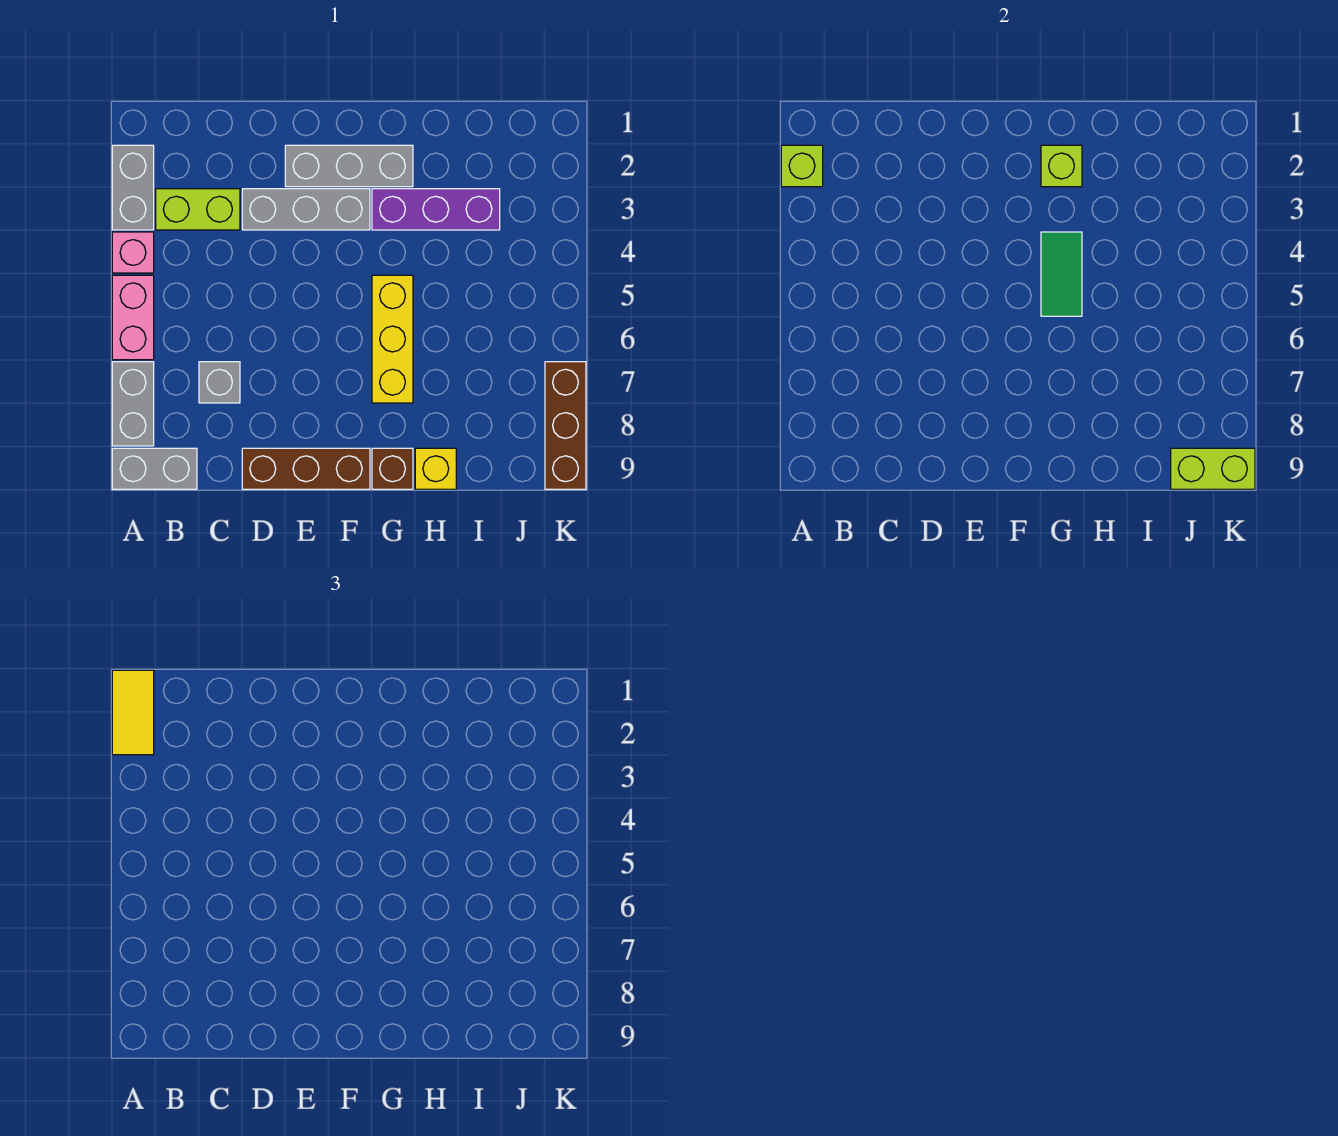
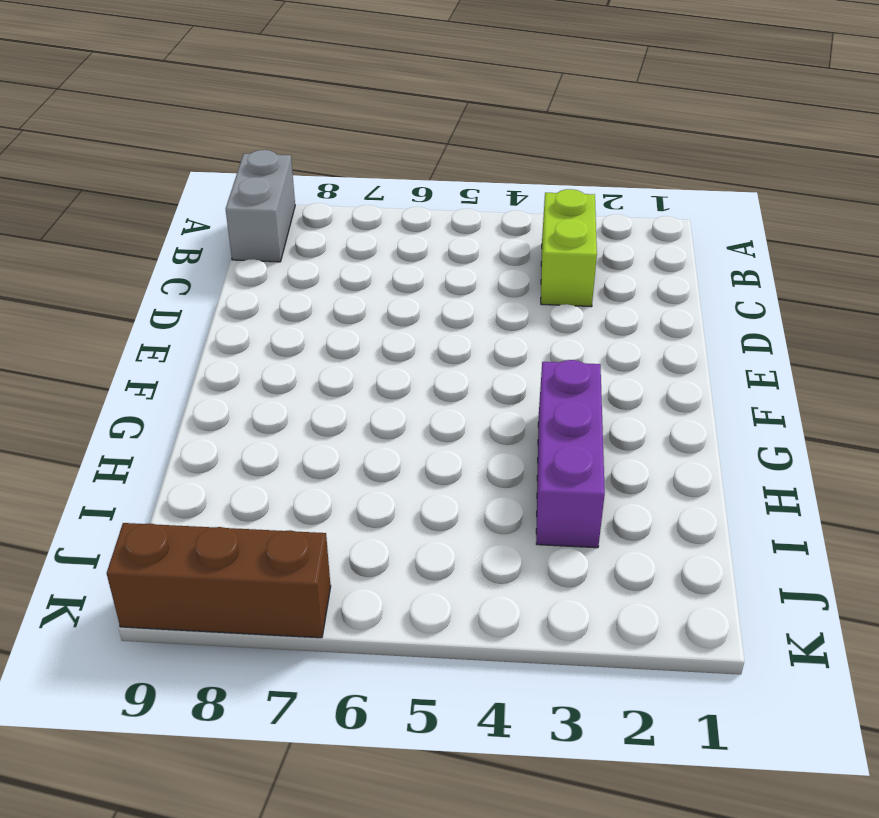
none -> grey brick A2:A3 level 1
none -> pink brick A4 level 1
none -> pink brick A5:A6 level 1

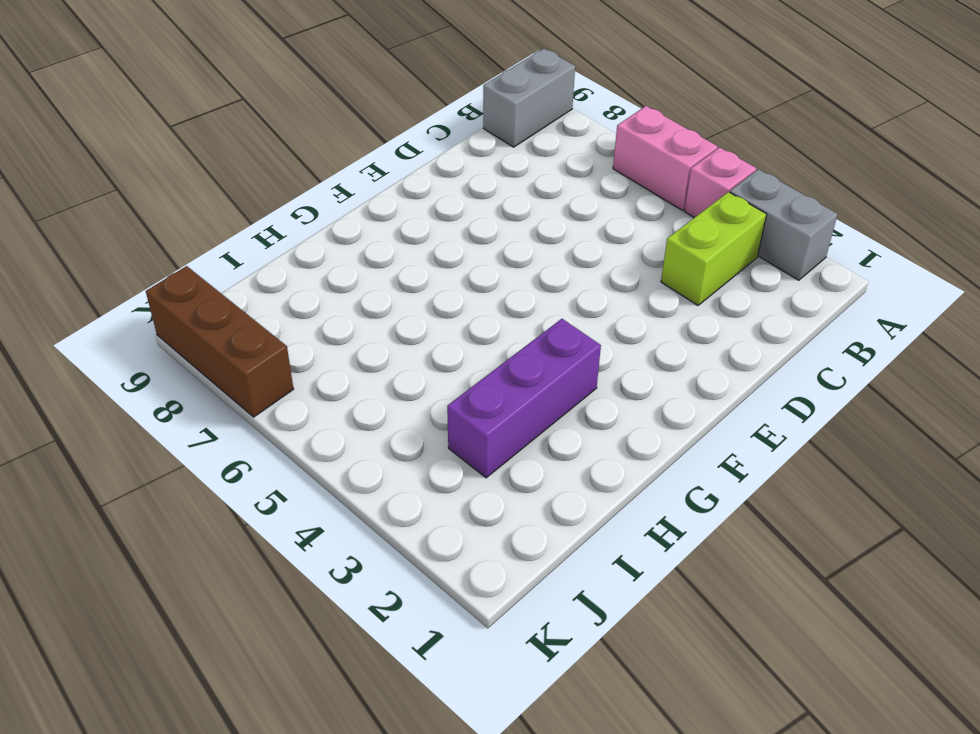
none -> grey brick A7:A8 level 1
none -> grey brick C7 level 1
none -> grey brick D3:F3 level 1

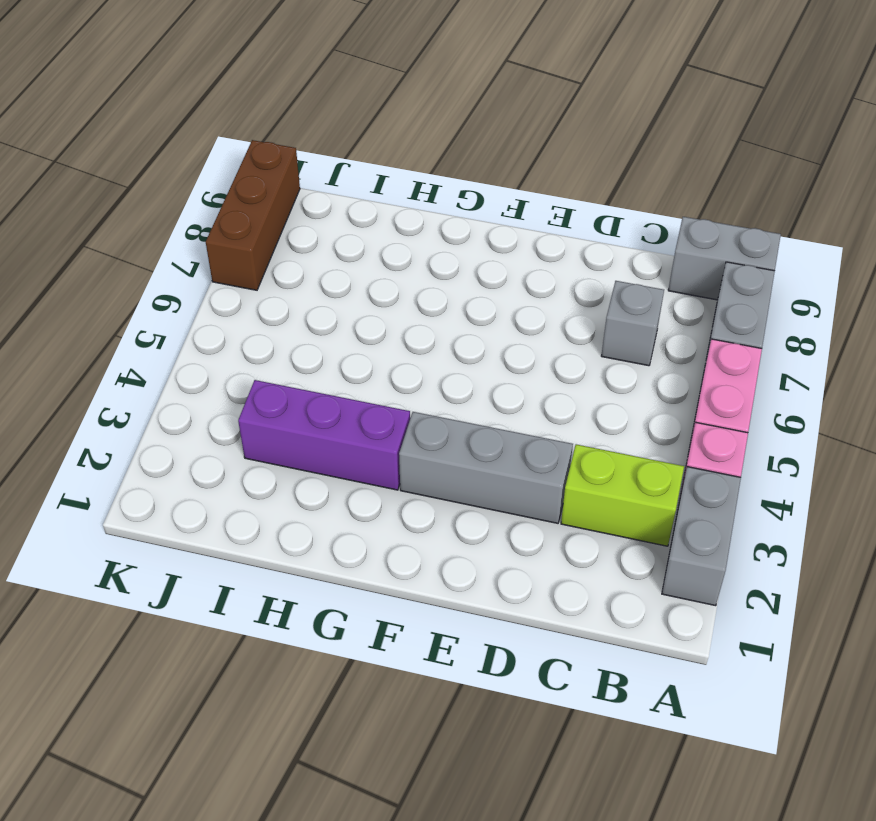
none -> brown brick D9:F9 level 1
none -> grey brick E2:G2 level 1
none -> yellow brick G5:G7 level 1

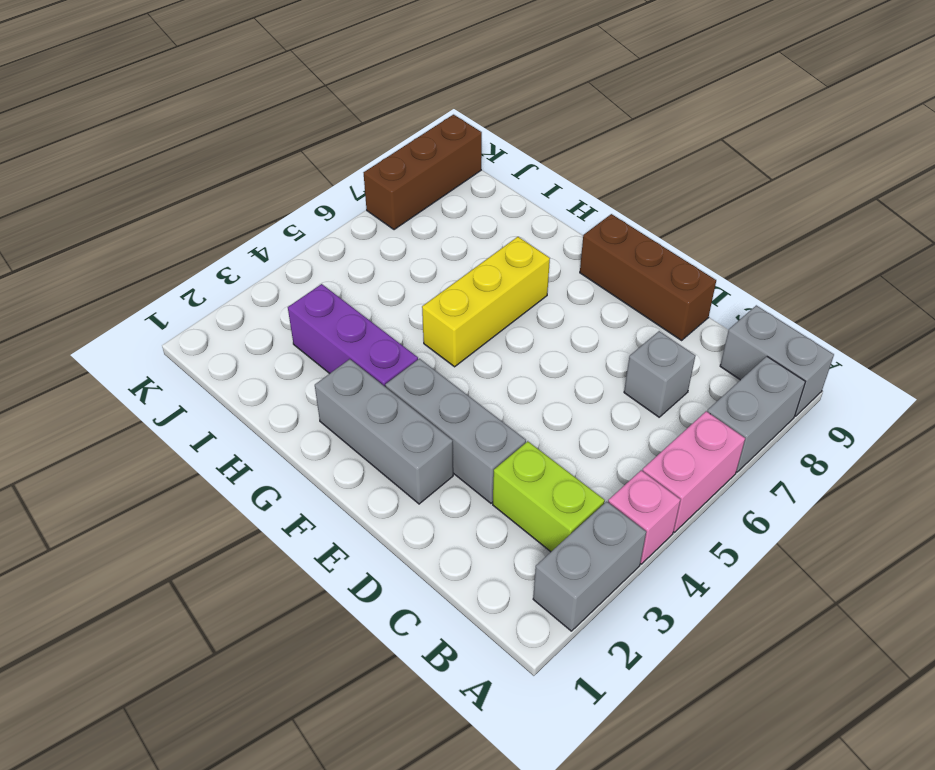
none -> brown brick G9 level 1
none -> yellow brick H9 level 1
none -> lime brick A2 level 2

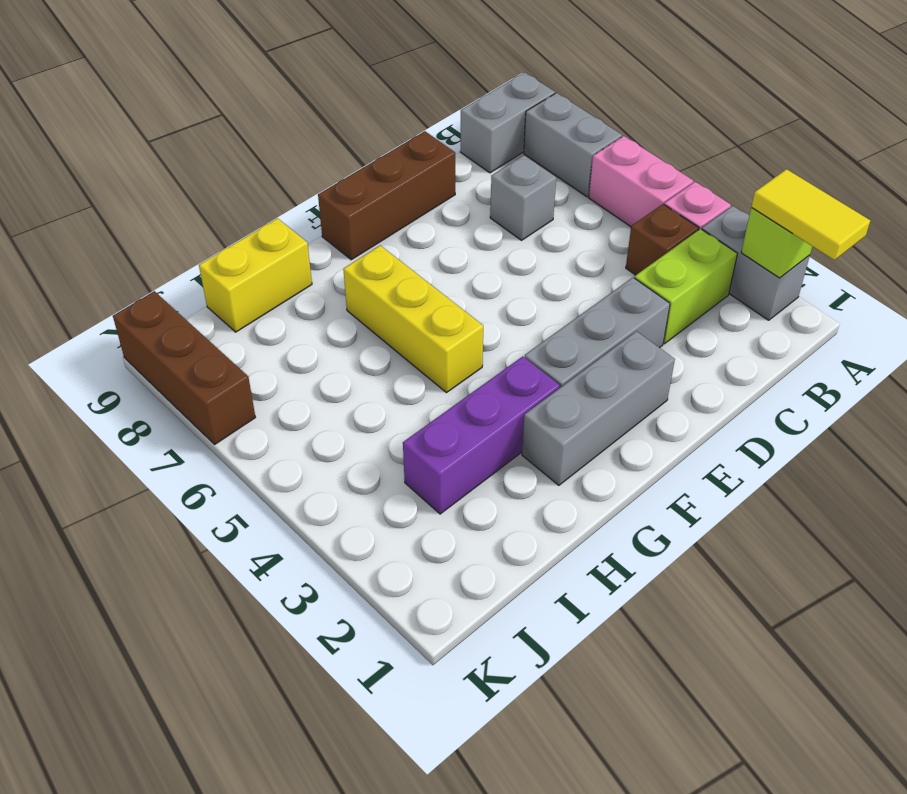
brown brick B4 level 1 -> brown brick G9 level 1
yellow brick H9:I9 level 1 -> yellow brick H9 level 1
none -> lime brick G2 level 2
none -> green tile G4:G5 level 2
none -> lime brick J9:K9 level 2

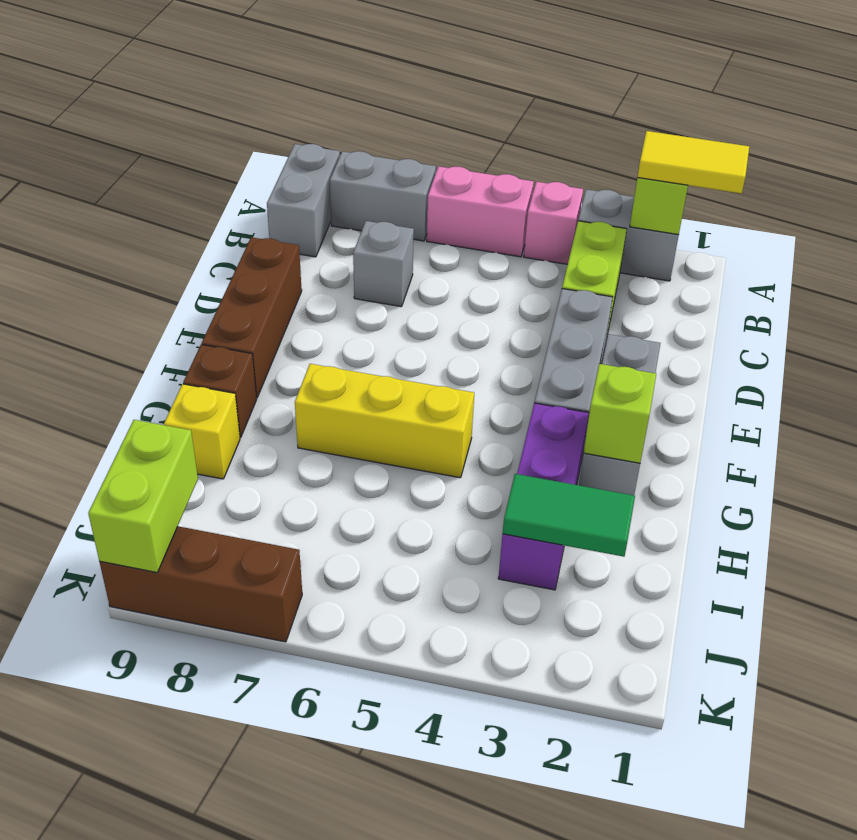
green tile I2:I3 level 2 -> green tile G4:G5 level 2

